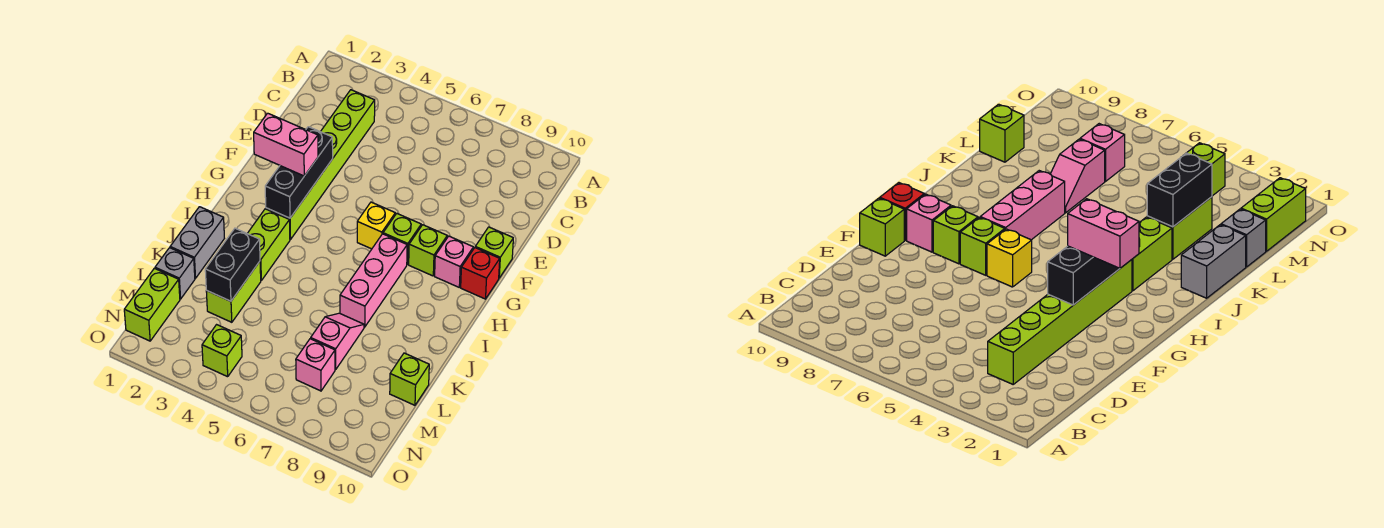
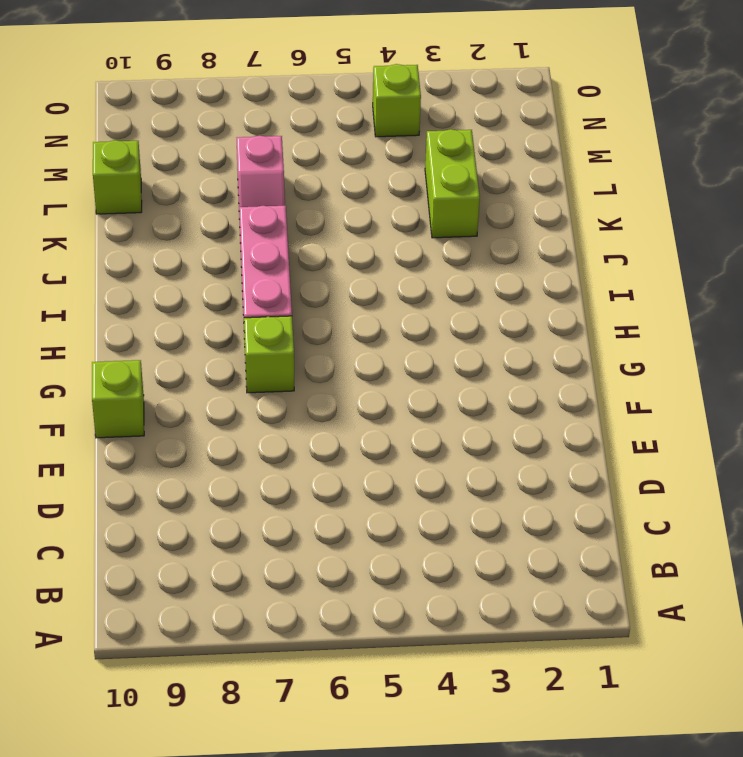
none -> lime brick C3:H3 level 1
none -> yellow brick G6 level 1
none -> lime brick G8 level 1

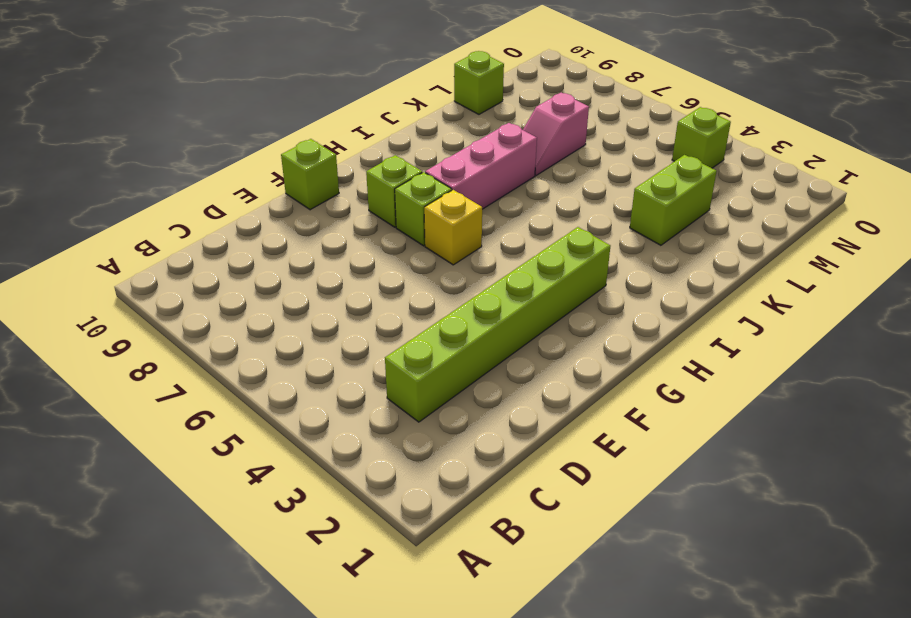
none -> pink brick G9 level 1
none -> red brick G10 level 1
none -> lime brick I3:J3 level 1

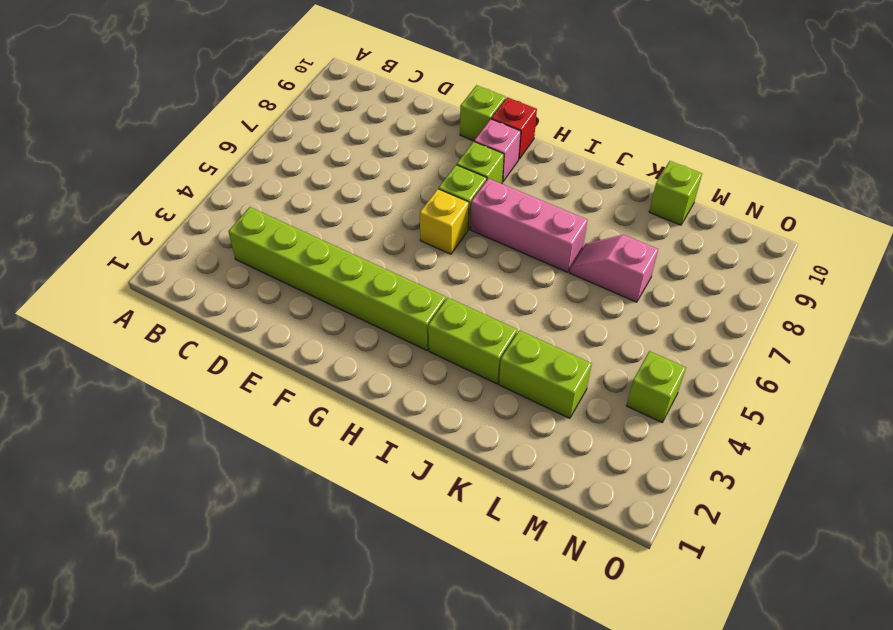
none -> grey brick J1:K1 level 1
none -> grey brick L1 level 1
none -> lime brick M1:N1 level 1

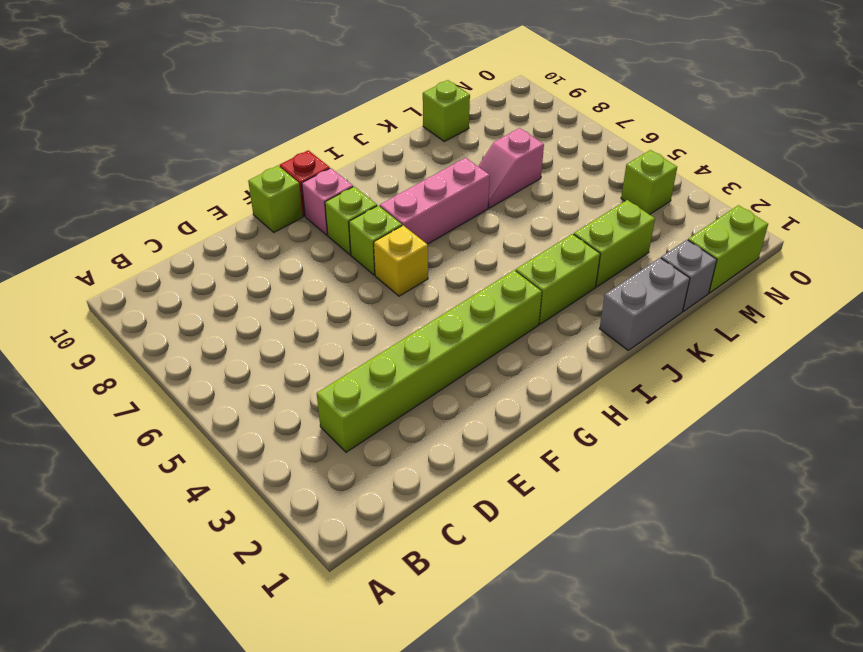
none -> pink brick M7 level 1
none -> black brick F3:H3 level 2
none -> black brick K3:L3 level 2

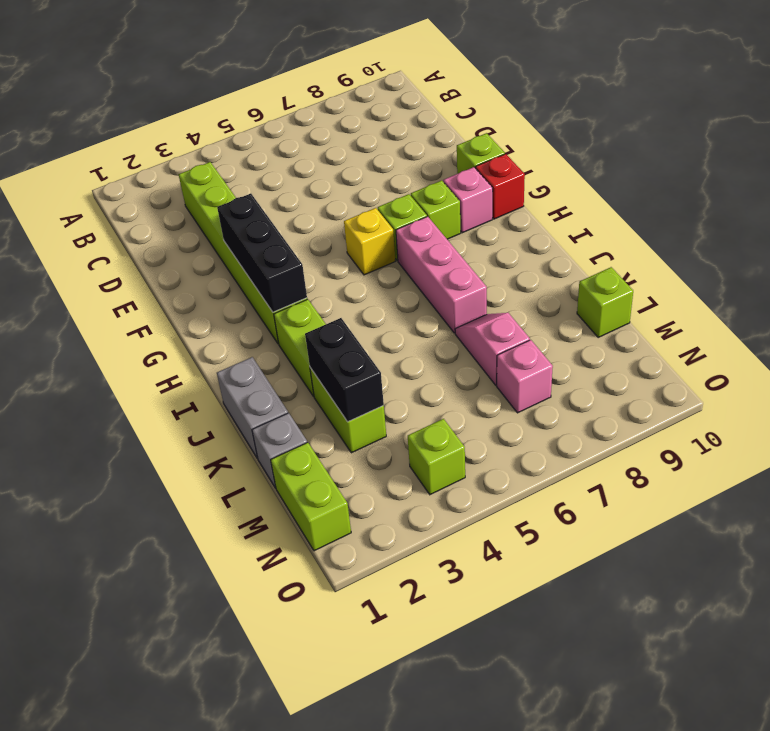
none -> pink brick G2:G3 level 3

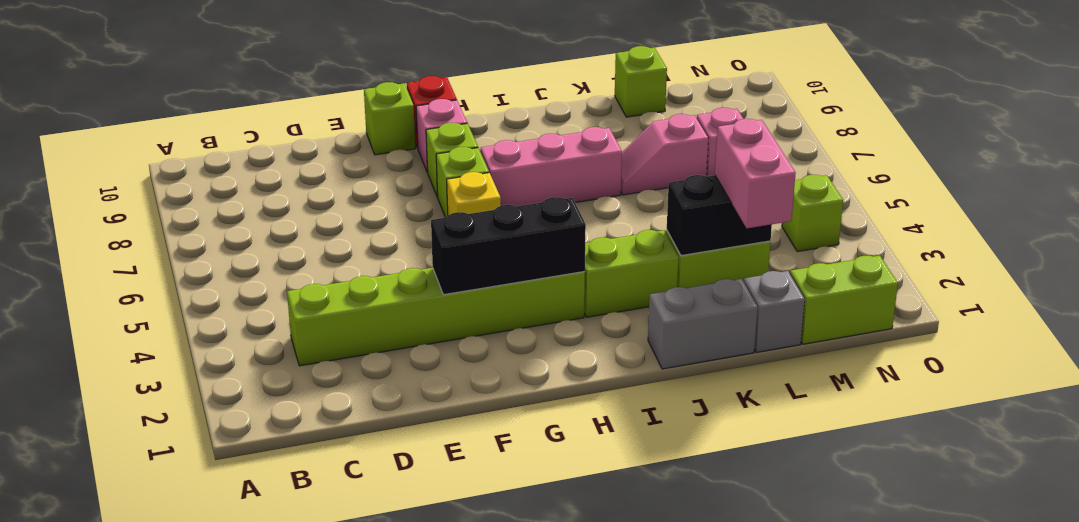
pink brick L2:L3 level 3 -> pink brick G2:G3 level 3

